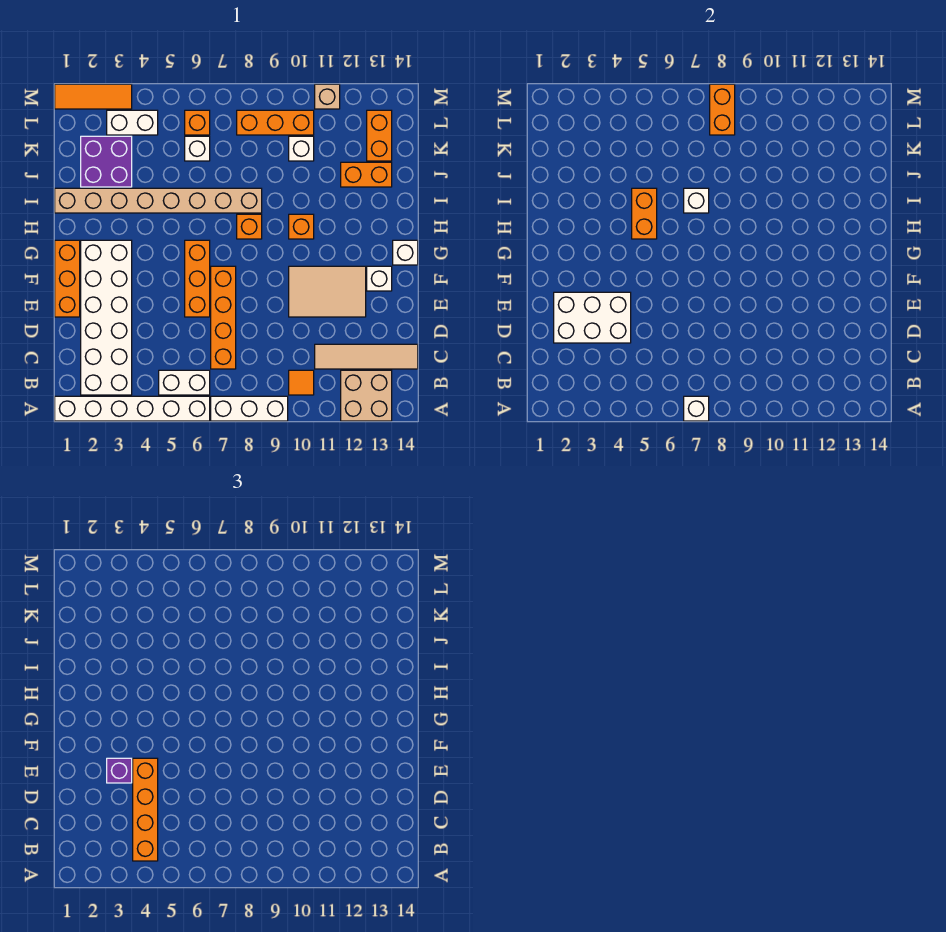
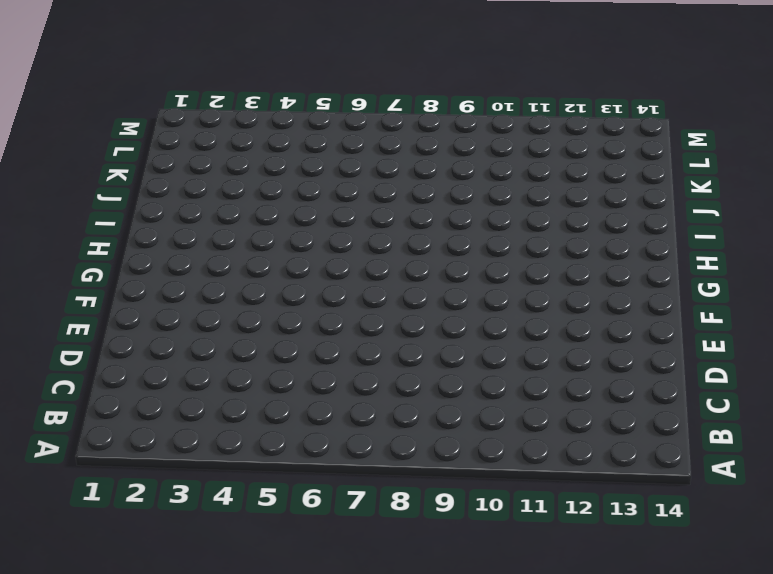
none -> white brick A1:A6 level 1
none -> white brick A7:A9 level 1
none -> tan brick A12:B13 level 1
none -> white brick B2:G3 level 1

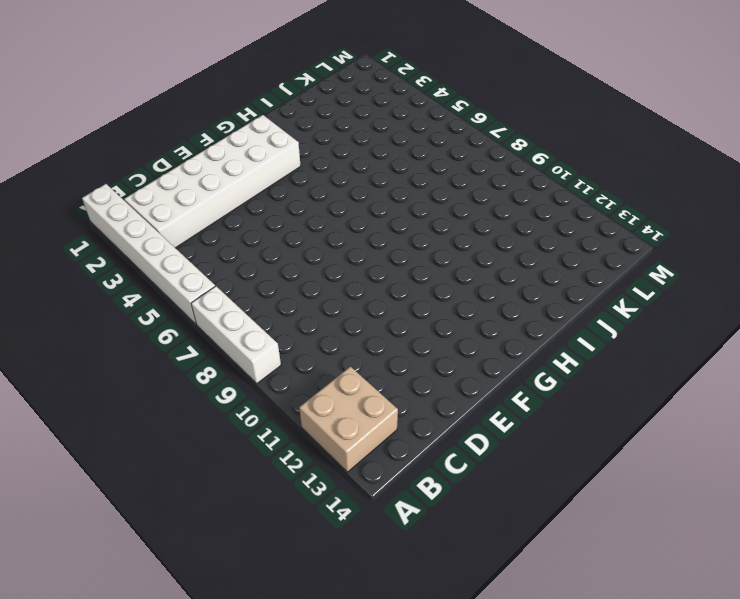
none -> white brick B5:B6 level 1
none -> orange tile B10 level 1
none -> orange brick C7:F7 level 1
none -> tan tile C11:C14 level 1

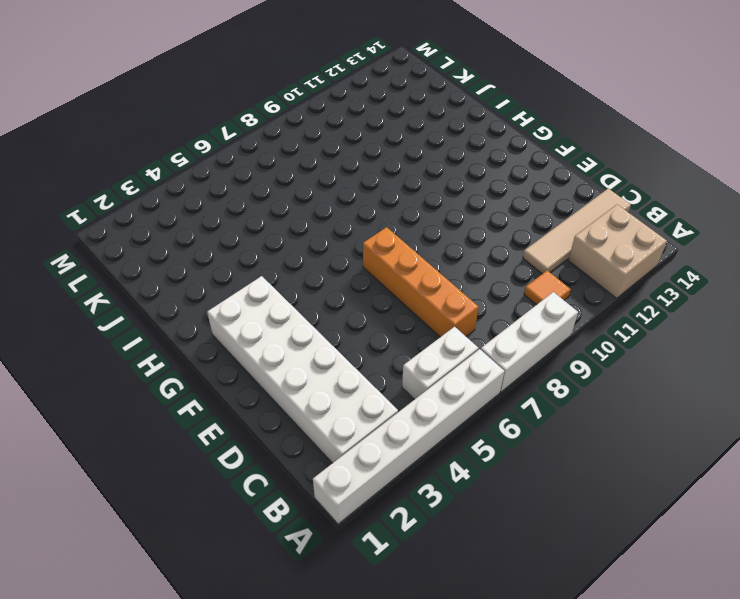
none -> orange brick E1:G1 level 1
none -> orange brick E6:G6 level 1
none -> tan tile E10:F12 level 1
none -> white brick F13 level 1

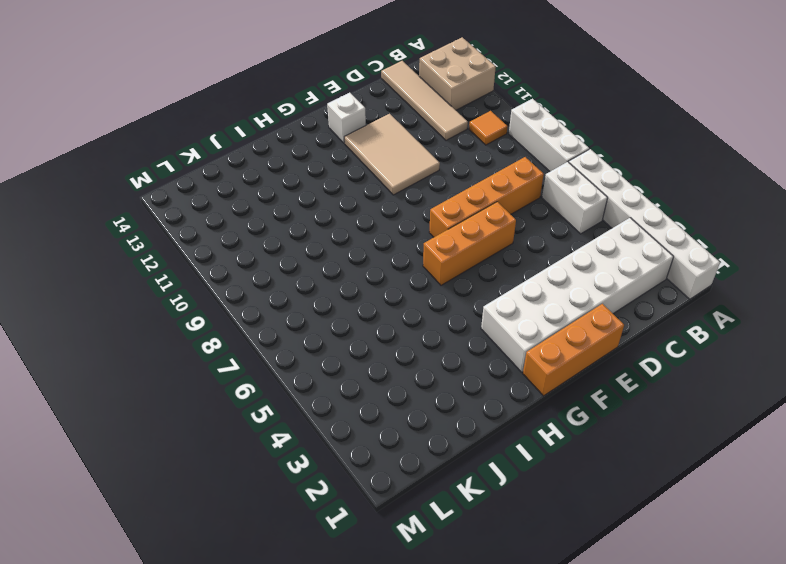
none -> white brick G14 level 1
none -> orange brick H8 level 1
none -> orange brick H10 level 1
none -> tan brick I1:I8 level 1

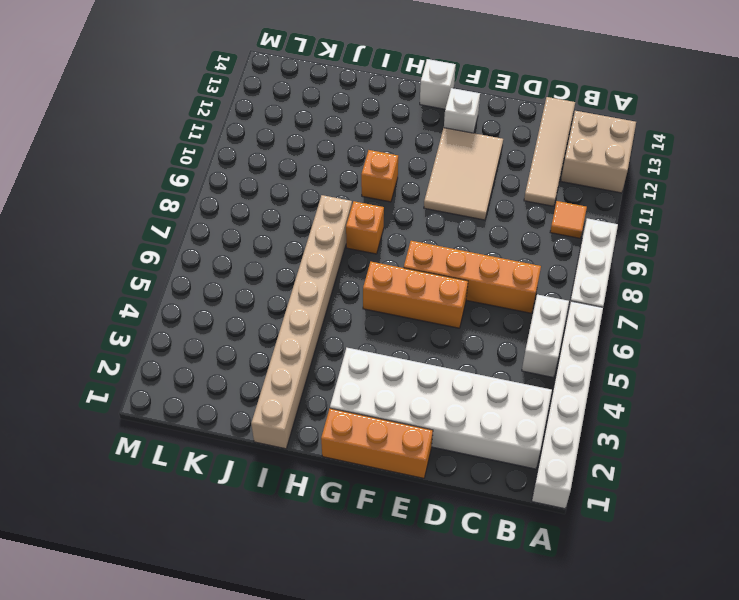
none -> purple brick J2:K3 level 1
none -> orange brick J12:J13 level 1
none -> white brick K6 level 1
none -> white brick K10 level 1

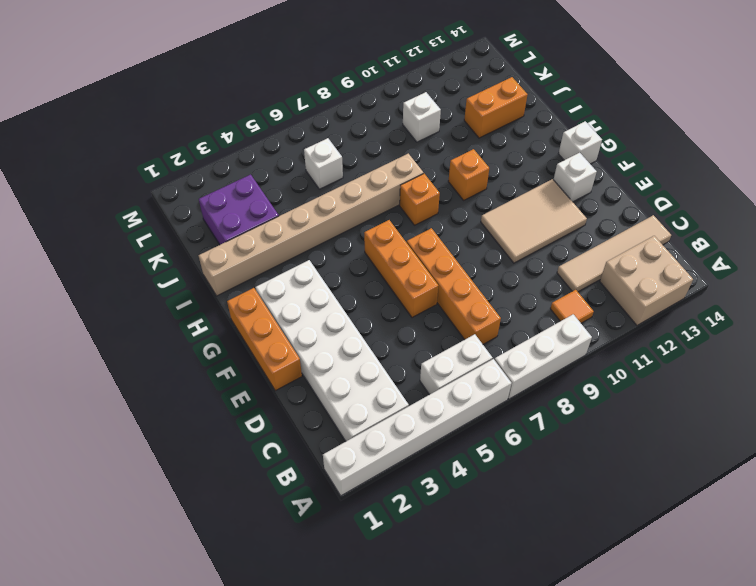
none -> orange brick K13:L13 level 1
none -> white brick L3:L4 level 1
none -> orange brick L6 level 1
none -> orange brick L8:L10 level 1

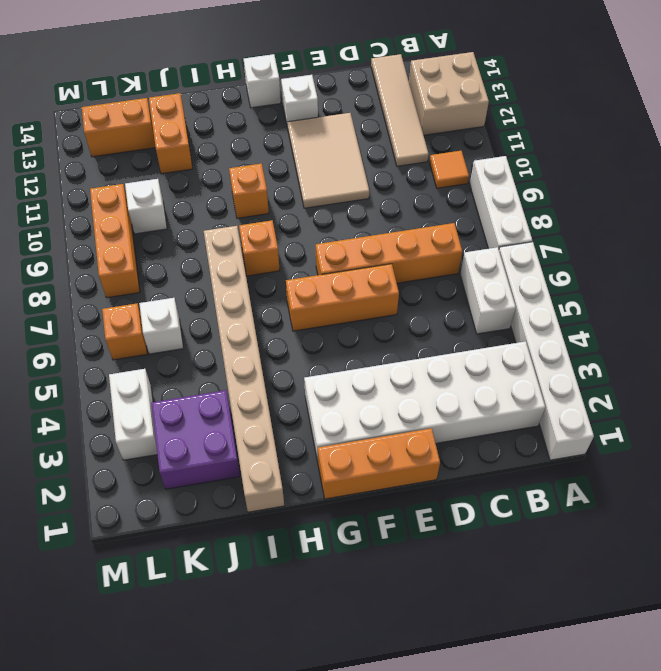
none -> orange tile M1:M3 level 1
none -> tan brick M11 level 1
none -> white brick A7 level 2
none -> white brick D2:E4 level 2

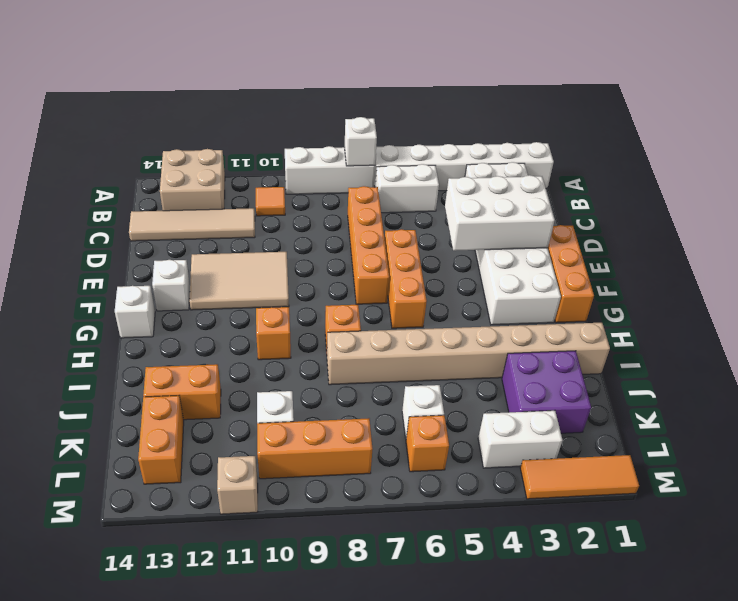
none -> orange brick H5:I5 level 2
none -> white brick I7 level 2
none -> orange brick L8:M8 level 2
none -> orange brick B4:E4 level 3

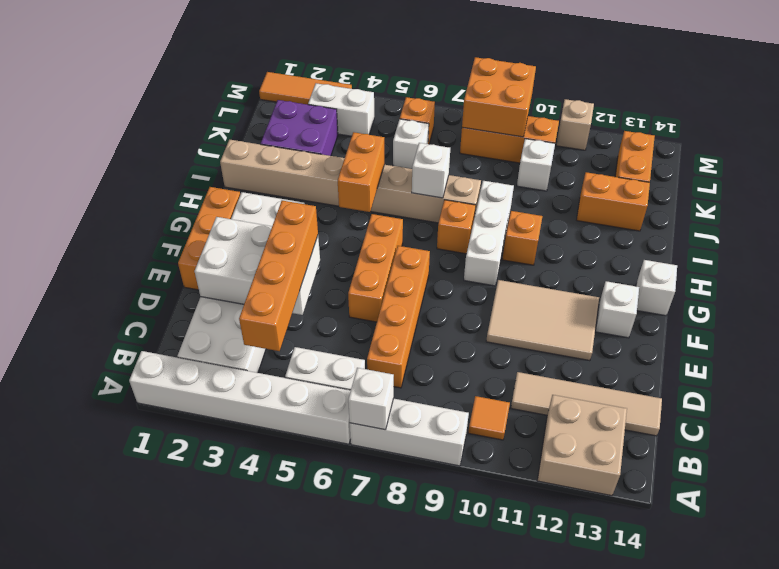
white brick G9:I9 level 1 -> none
orange brick L8:M9 level 2 -> orange brick L8:M8 level 2
none -> purple brick E3 level 3

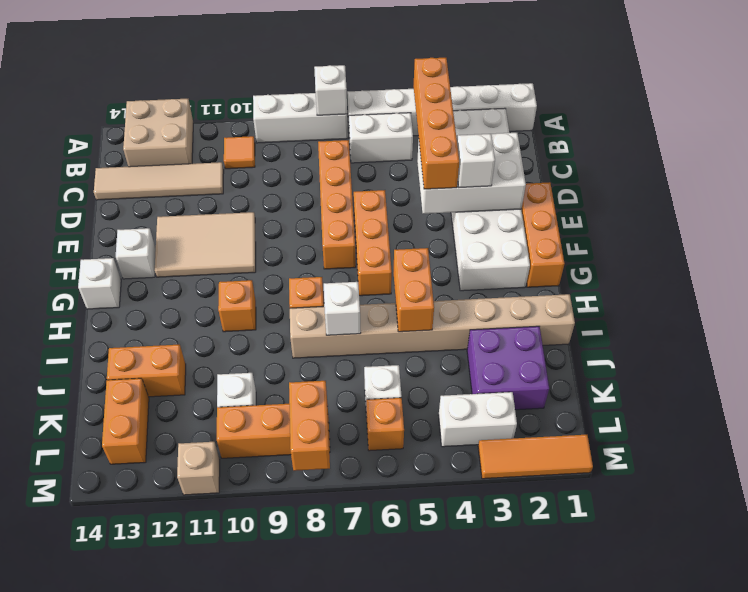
white brick E3 level 3 -> purple brick E3 level 3

